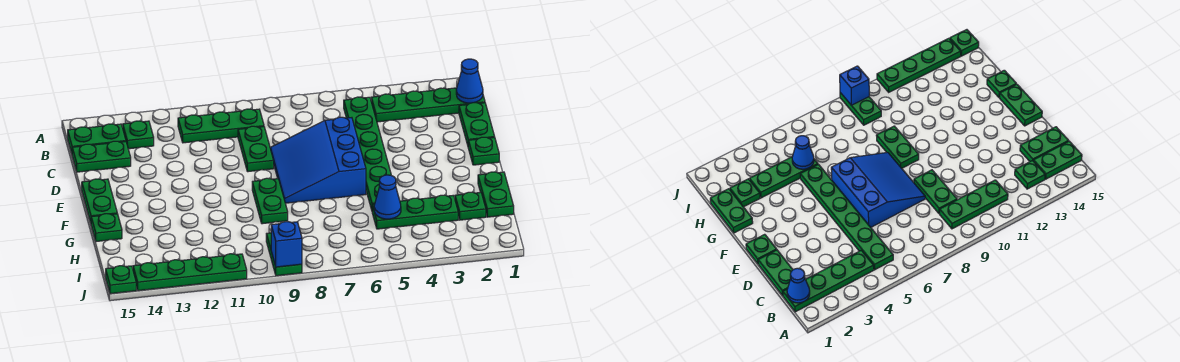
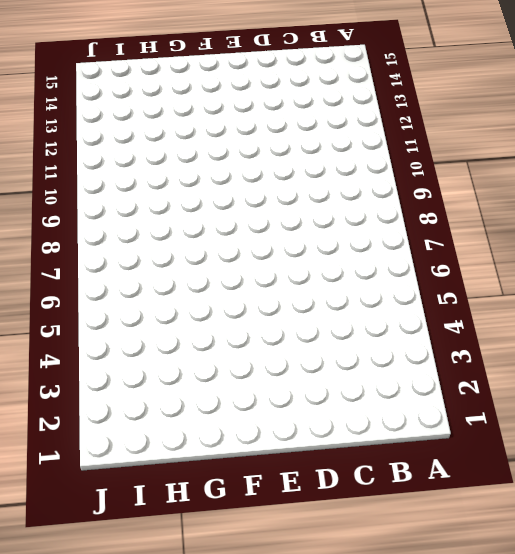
none -> green plate B1:B4 level 1
none -> green plate B5:G5 level 1
none -> green plate B9:B11 level 1

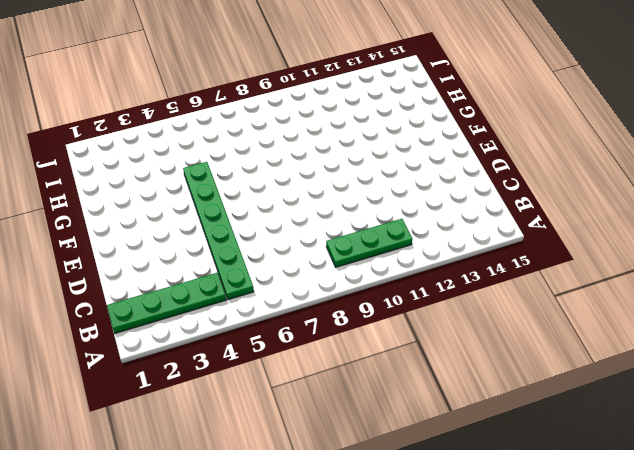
none -> green plate B13 level 1
none -> green plate B14:B15 level 1
none -> green plate C1:D1 level 1

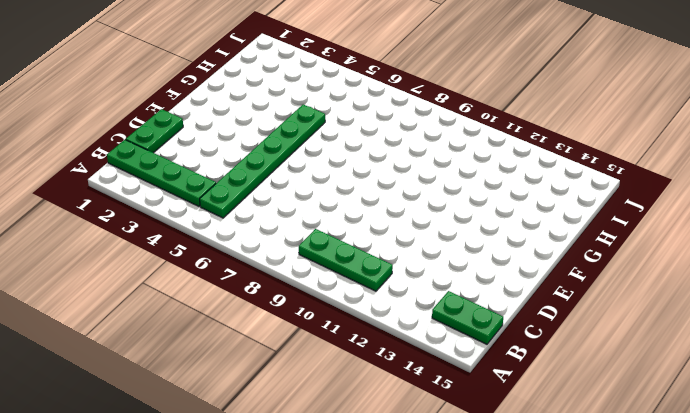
none -> green plate B13 level 1
none -> green plate C9:D9 level 1
none -> green plate C14:C15 level 1

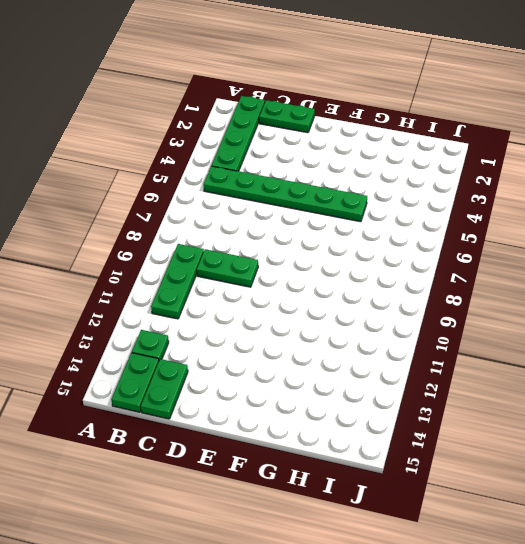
none -> blue slope D6:F8 level 1 top 6
none -> green plate E1 level 1
none -> green plate E15:F15 level 1

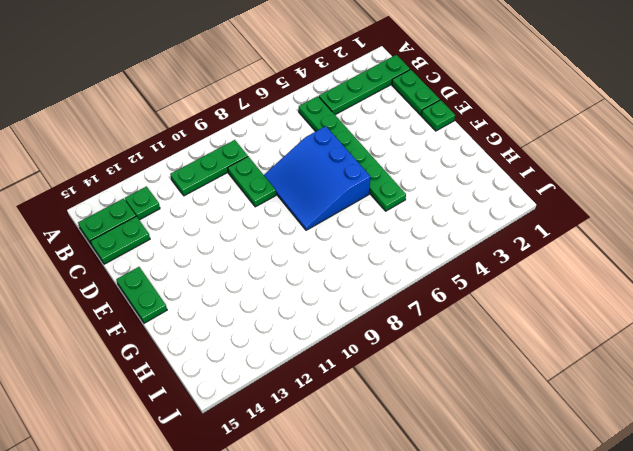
none -> green plate F9:G9 level 1
none -> green plate G1:H1 level 1
none -> green plate G15 level 1

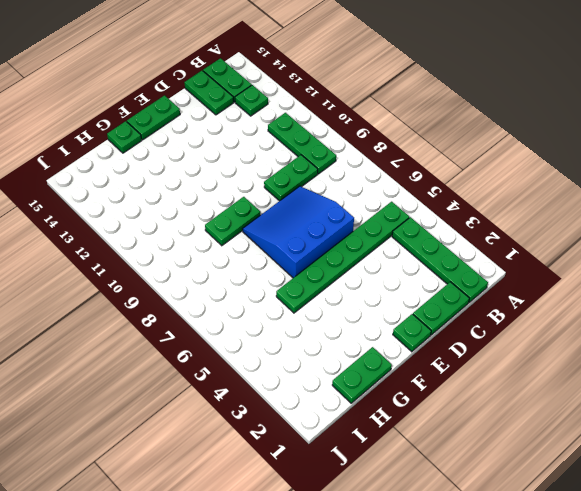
none -> green plate H2 level 1
none -> green plate H3:H5 level 1
none -> green plate I9:J9 level 1

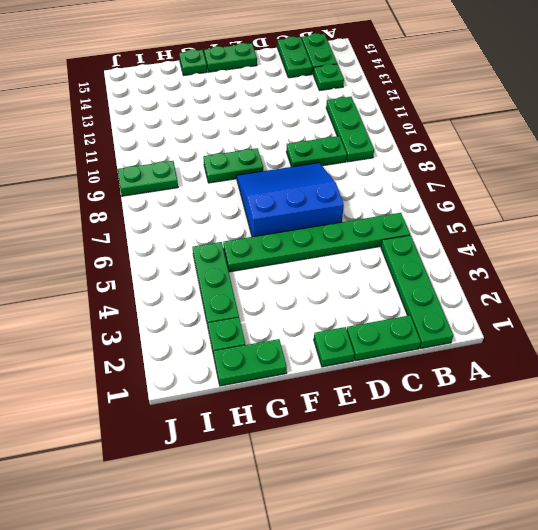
none -> green plate J11:J14 level 1
none -> green plate J15 level 1
none -> blue cone B1 level 2

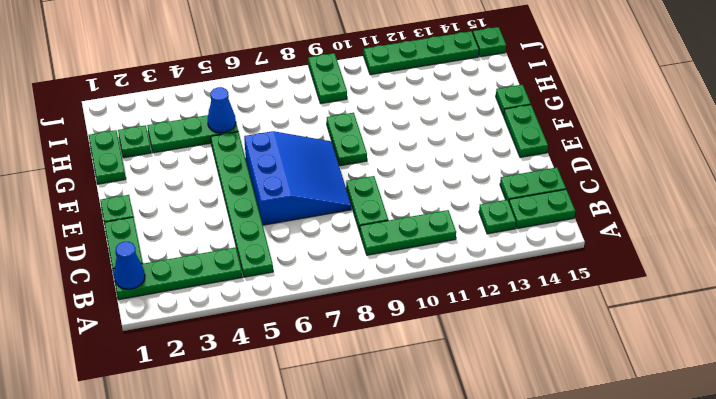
none -> blue brick J9 level 2

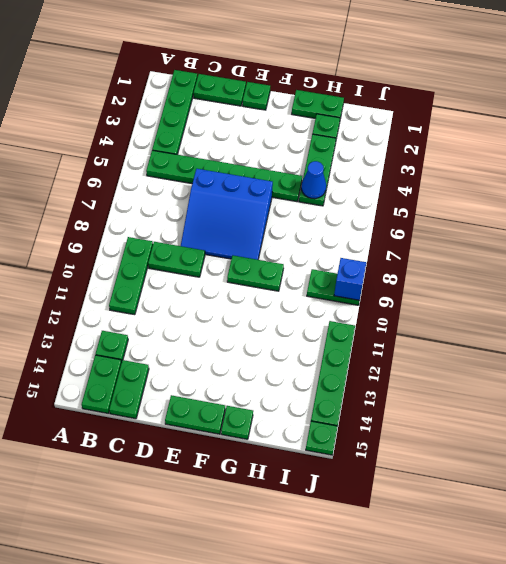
none -> blue cone B1 level 2

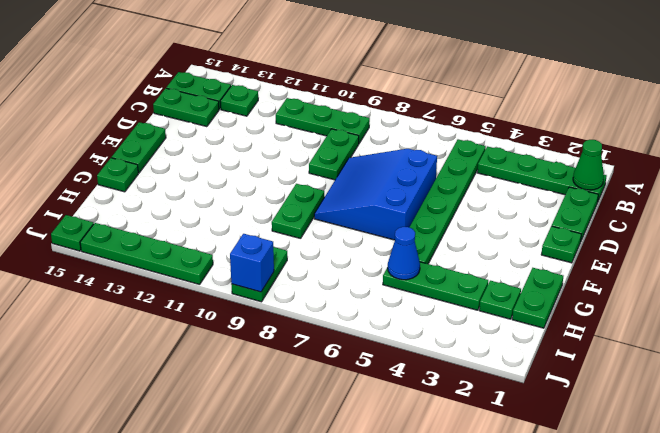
green cone B1 level 2 -> blue cone B1 level 2

